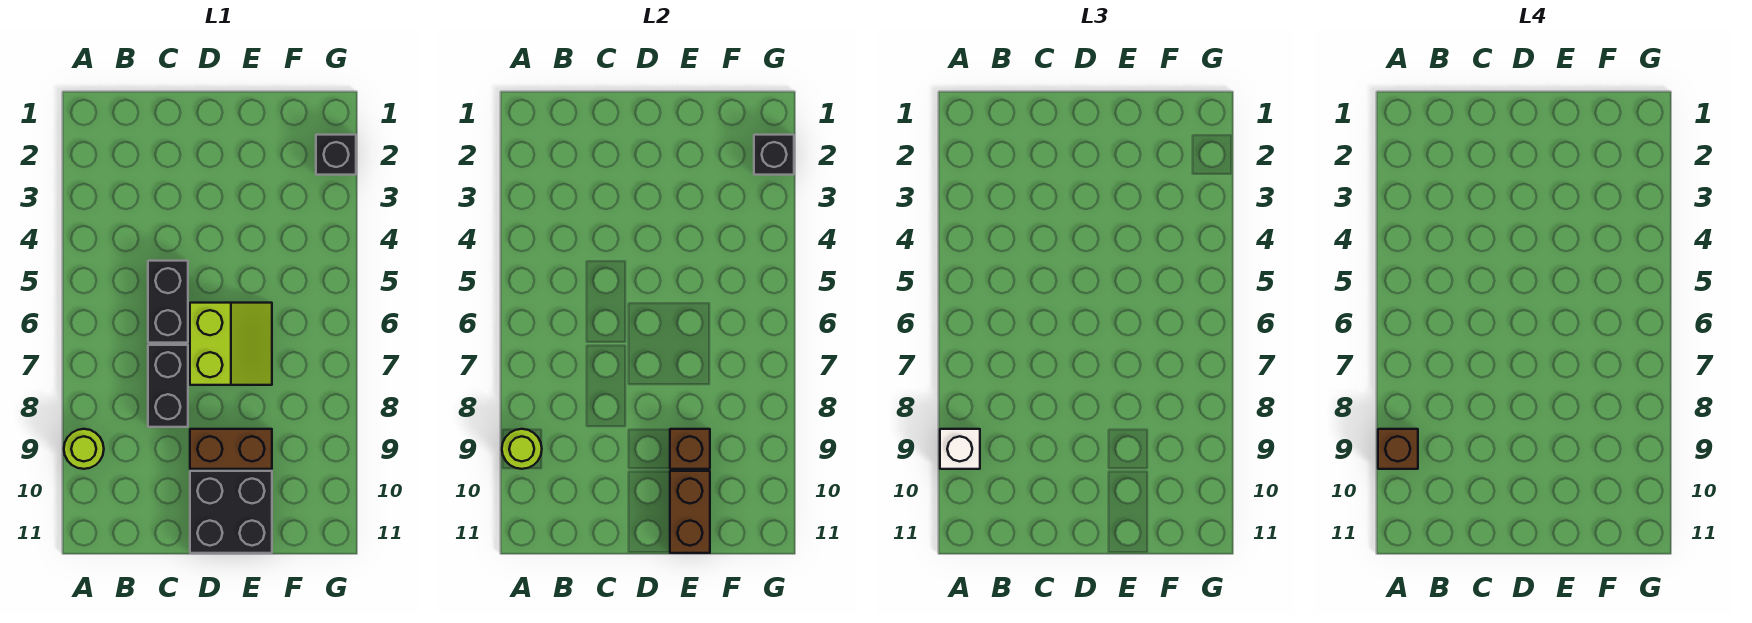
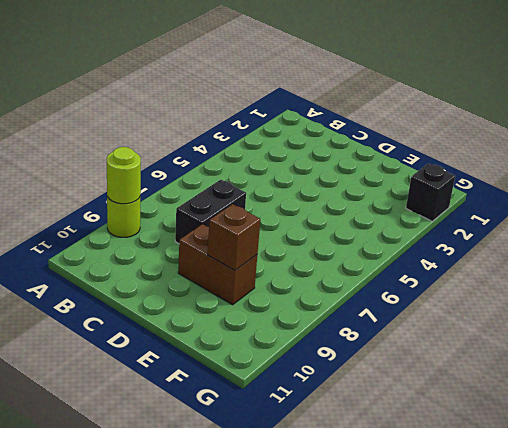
none -> black brick C5:C6 level 1
none -> lime slope D6:E7 level 1 top D
none -> black brick D10:E11 level 1

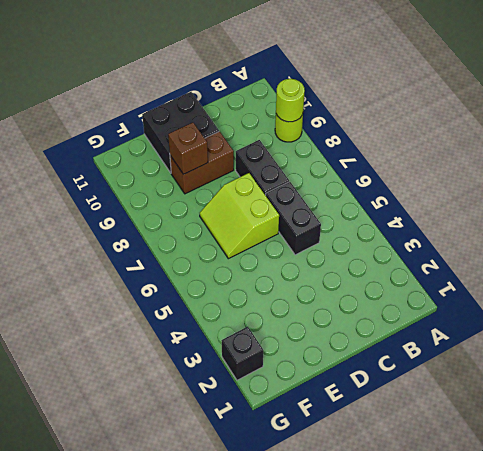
none -> brown brick E10:E11 level 2
none -> black brick G2 level 2
none -> white brick A9 level 3

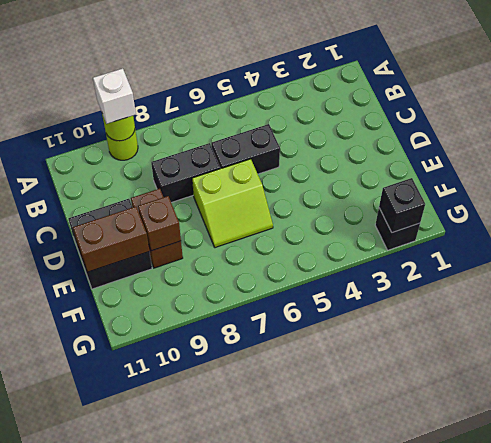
none -> brown brick A9 level 4

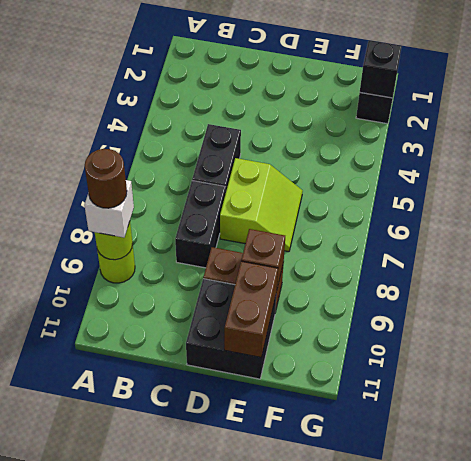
brown round brick A9 level 4 -> brown brick A9 level 4

